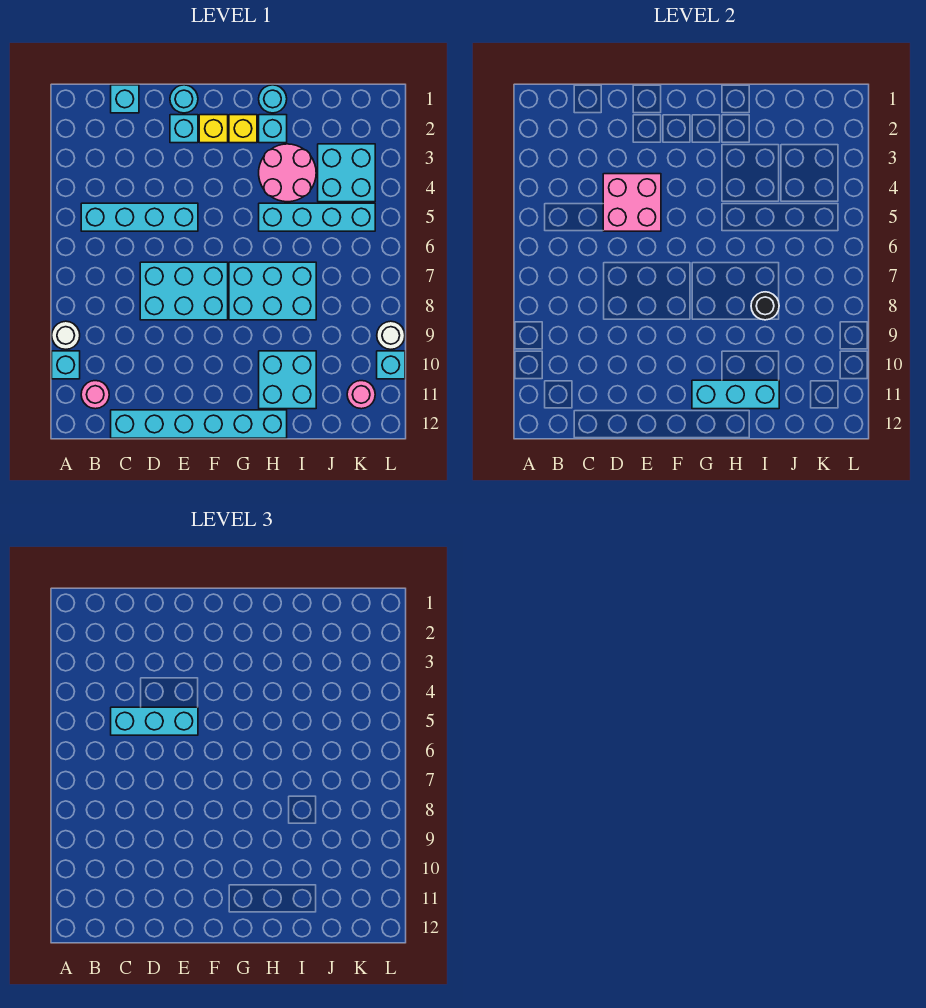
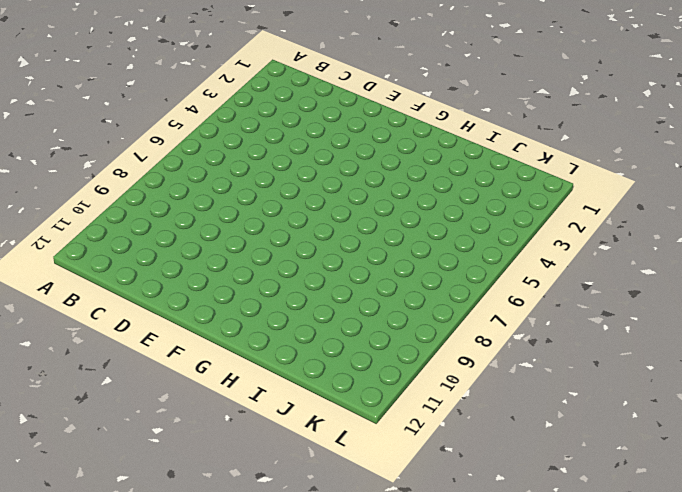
none -> white round brick A9 level 1
none -> cyan brick A10 level 1
none -> cyan brick B5:E5 level 1

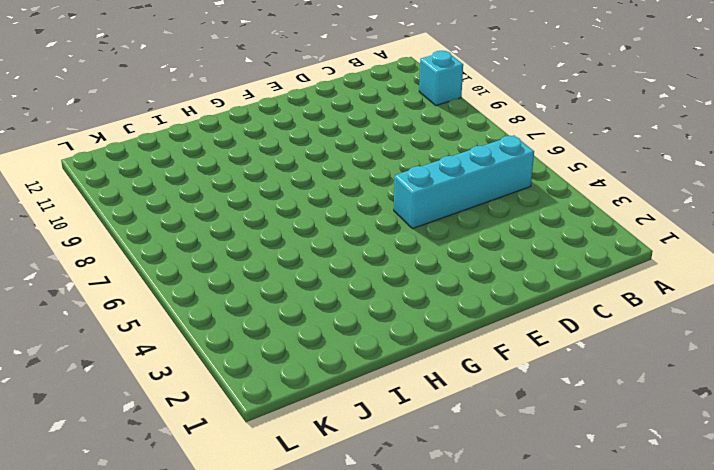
none -> white round brick A9 level 1
none -> pink round brick B11 level 1
none -> cyan brick C1 level 1

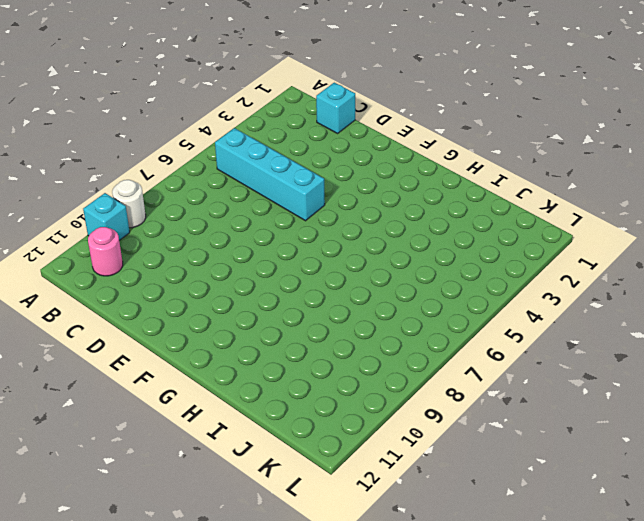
none -> cyan brick C12:H12 level 1
none -> cyan brick D7:F8 level 1
none -> cyan round brick E1 level 1

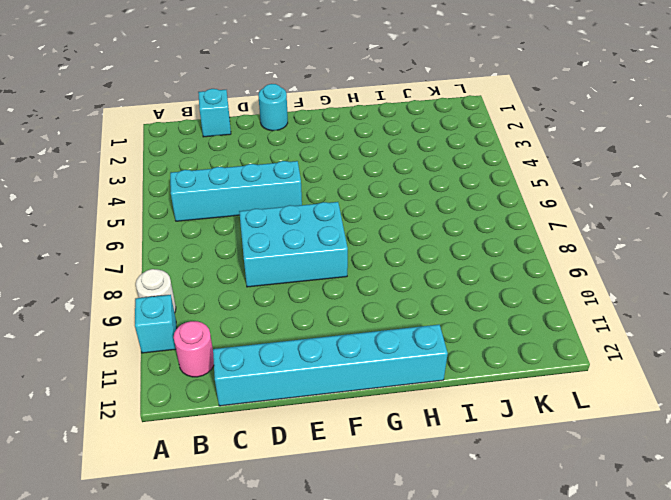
none -> cyan brick E2 level 1
none -> yellow brick F2 level 1
none -> yellow brick G2 level 1

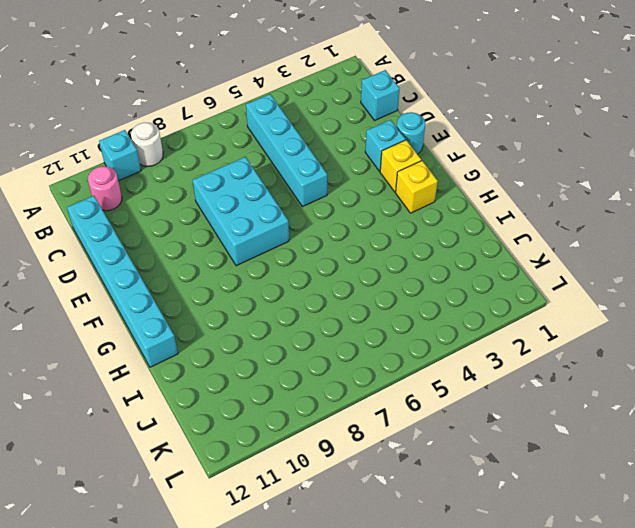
none -> cyan brick G7:I8 level 1
none -> cyan round brick H1 level 1
none -> cyan brick H2 level 1

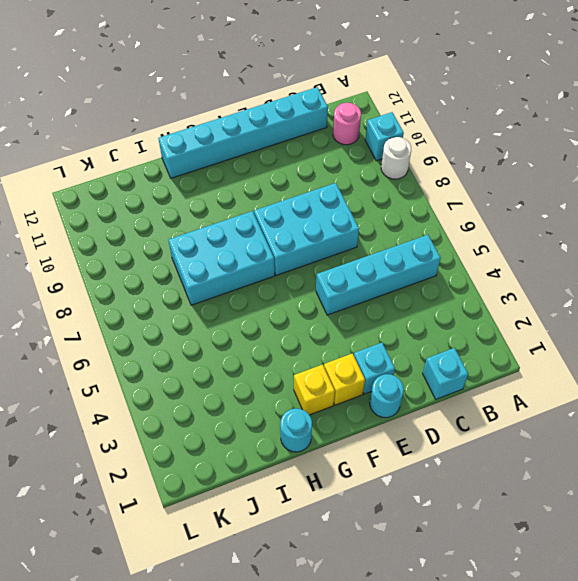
none -> cyan brick H2 level 1
none -> pink round brick H3:I4 level 1
none -> cyan brick H5:K5 level 1

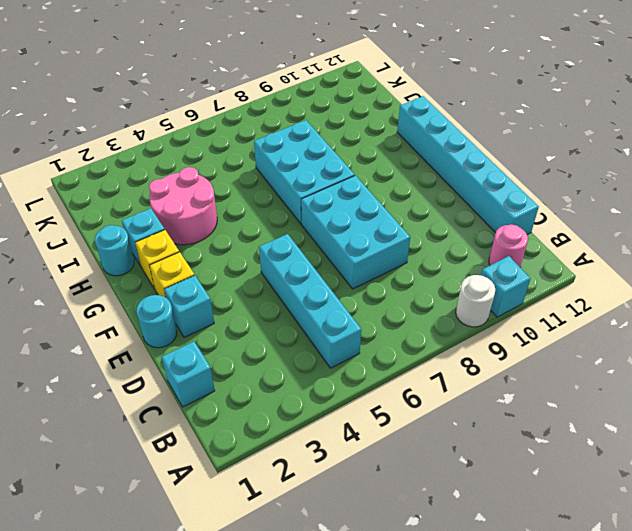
none -> cyan brick H5:K5 level 1
none -> cyan brick H10:I11 level 1
none -> cyan brick J3:K4 level 1

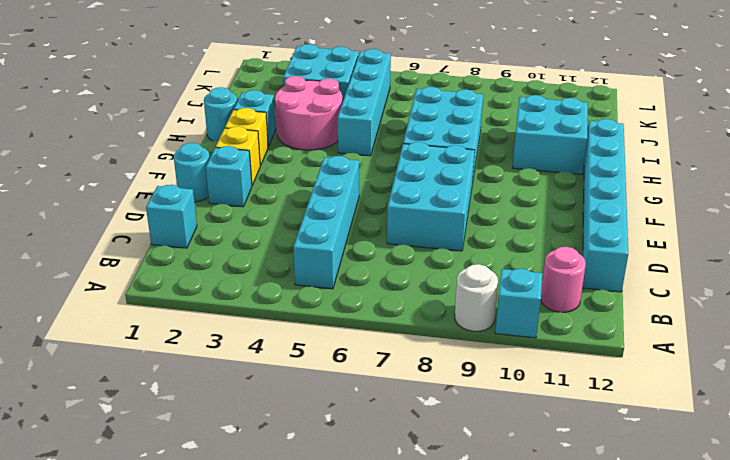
none -> pink round brick K11 level 1
none -> white round brick L9 level 1
none -> cyan brick L10 level 1

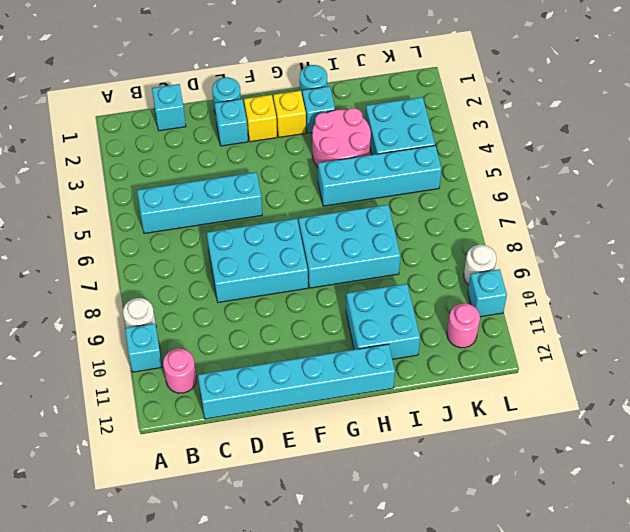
none -> pink brick D4:E5 level 2
none -> cyan brick G11:I11 level 2
none -> black round brick I8 level 2

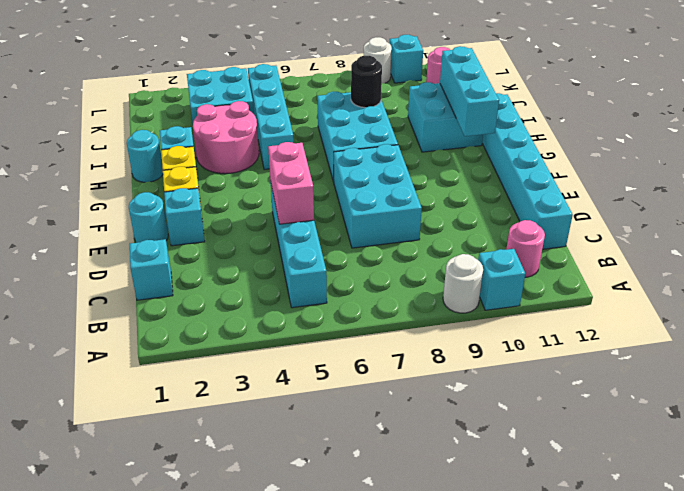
pink brick D5:E5 level 2 -> pink brick D4:E5 level 2
none -> cyan brick C5:E5 level 3

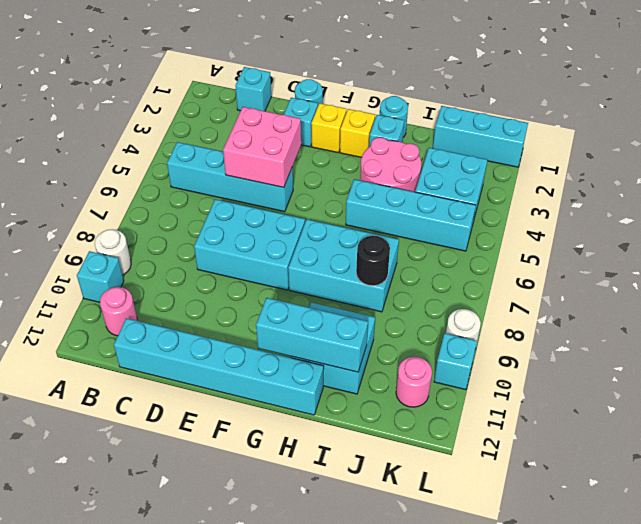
cyan brick J1:L1 level 1 -> cyan brick C5:E5 level 3

